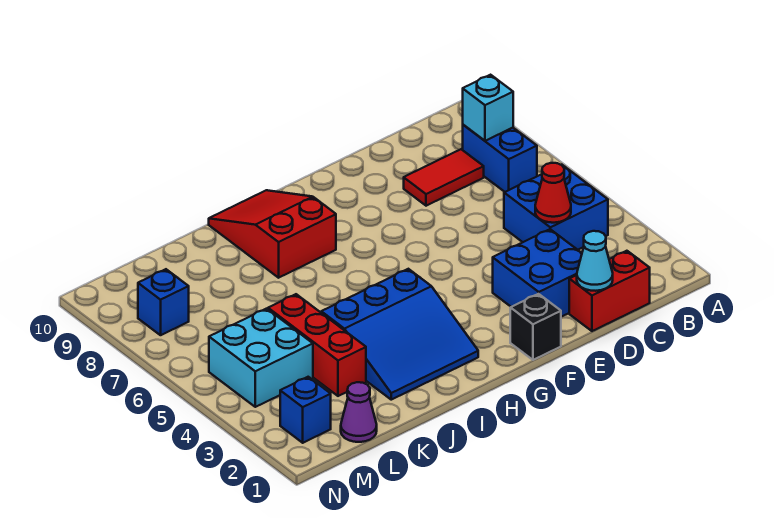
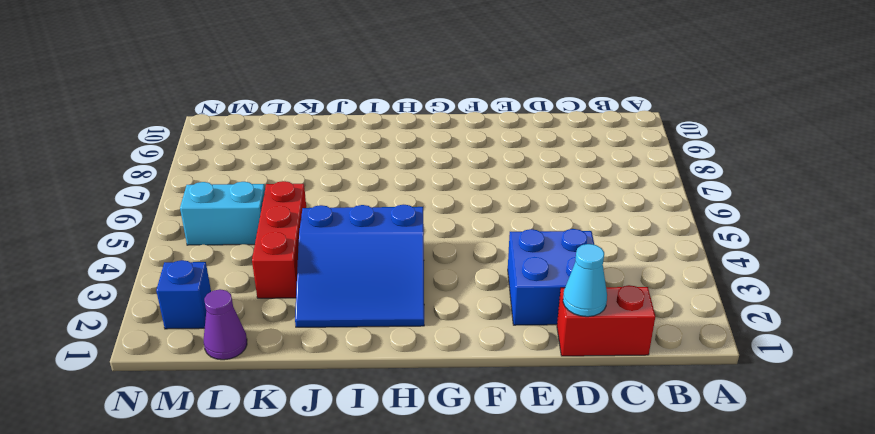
cyan brick L5:M5 level 1 -> cyan brick L4:M5 level 1
none -> blue brick B4:C5 level 1
none -> blue brick B7:B8 level 1
none -> red tile C8:D8 level 1

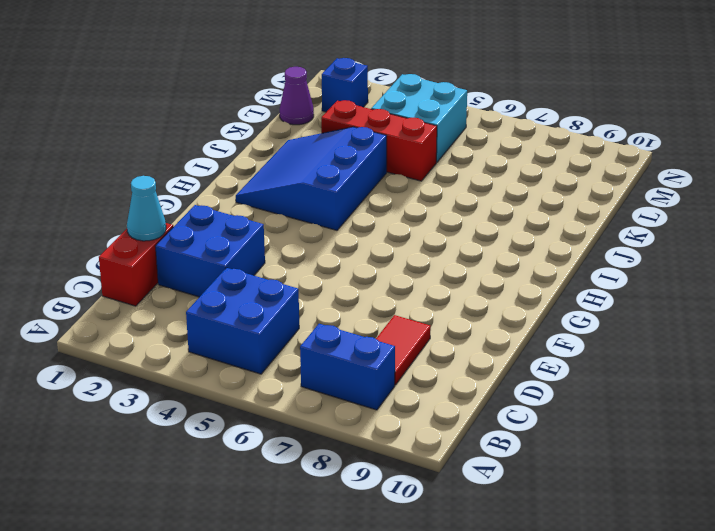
none -> black brick F1 level 1
none -> red slope H8:I10 level 1 top 8
none -> blue brick M8 level 1

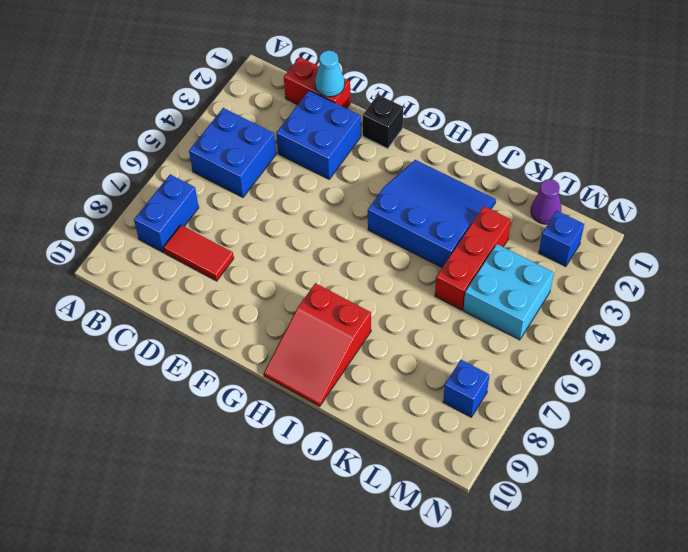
none -> cyan brick B8 level 2
none -> red cone C4 level 2

